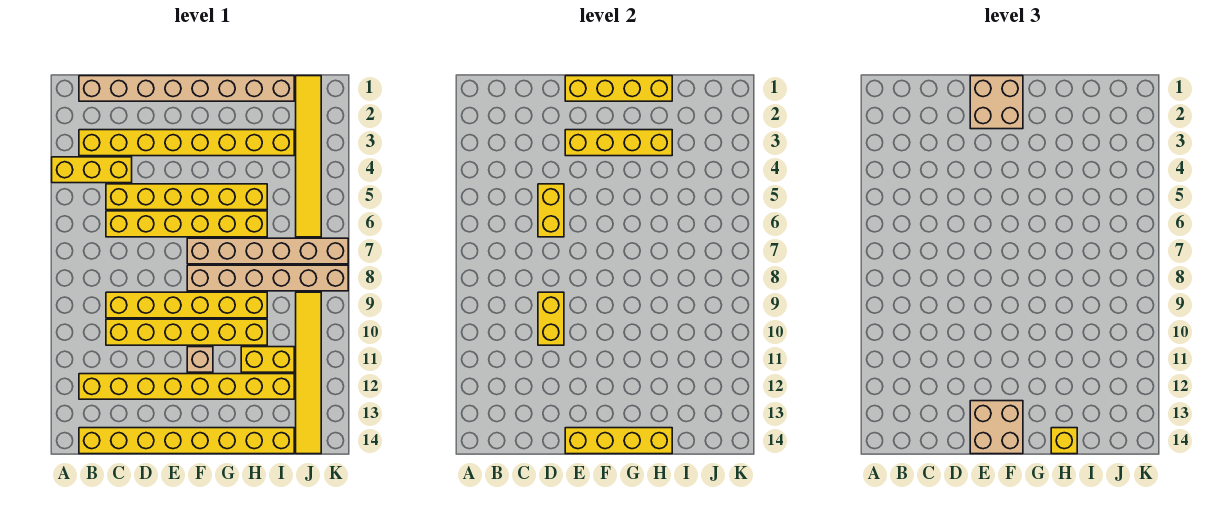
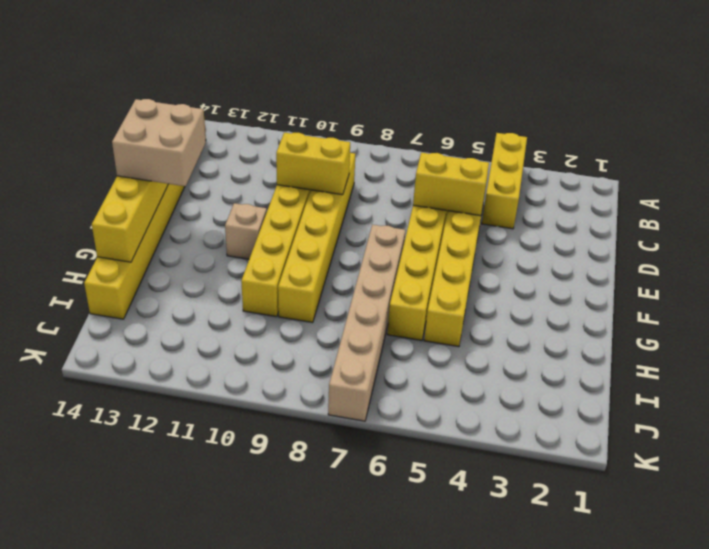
none -> tan brick B1:I1 level 1
none -> yellow brick B3:I3 level 1
none -> yellow brick B12:I12 level 1

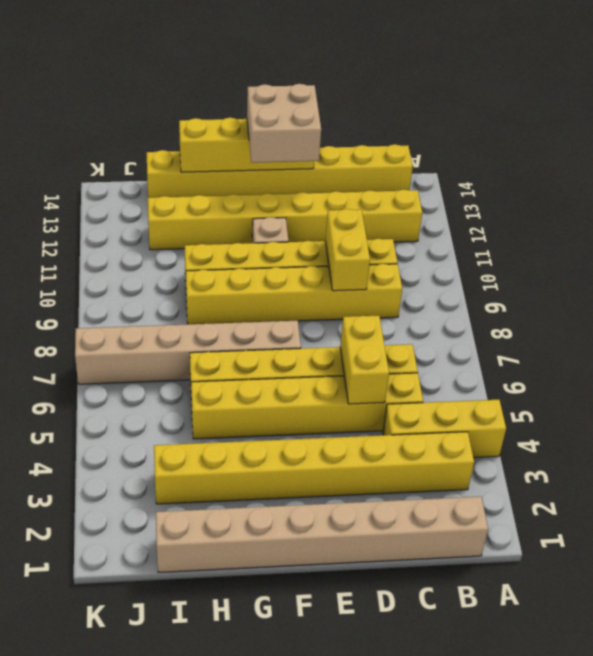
none -> tan brick F8:K8 level 1
none -> yellow brick H11:I11 level 1
none -> yellow tile J1:J6 level 1

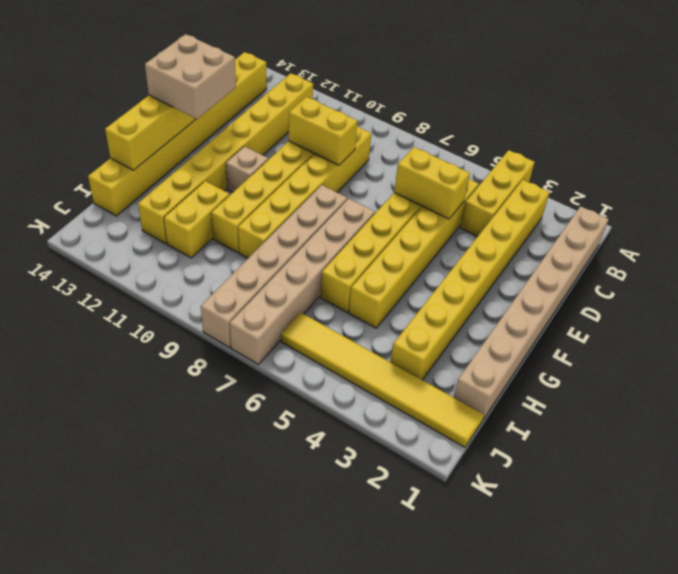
none -> yellow tile J9:J14 level 1
none -> yellow brick E1:H1 level 2
none -> yellow brick E3:H3 level 2

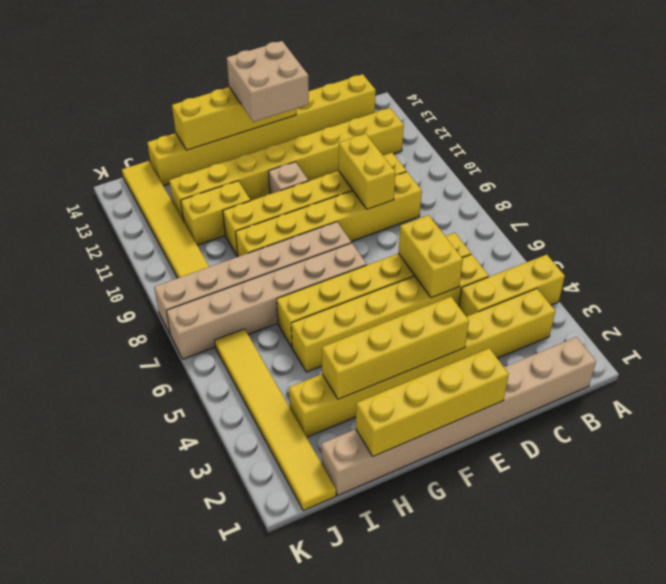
none -> tan brick E1:F2 level 3
none -> yellow brick H14 level 3

